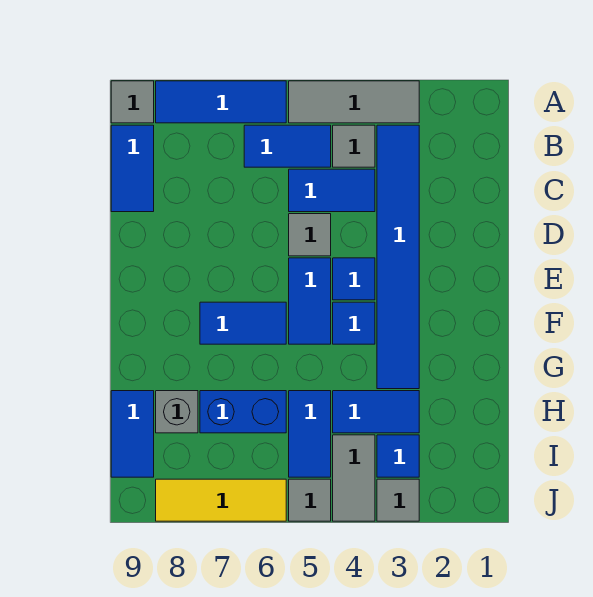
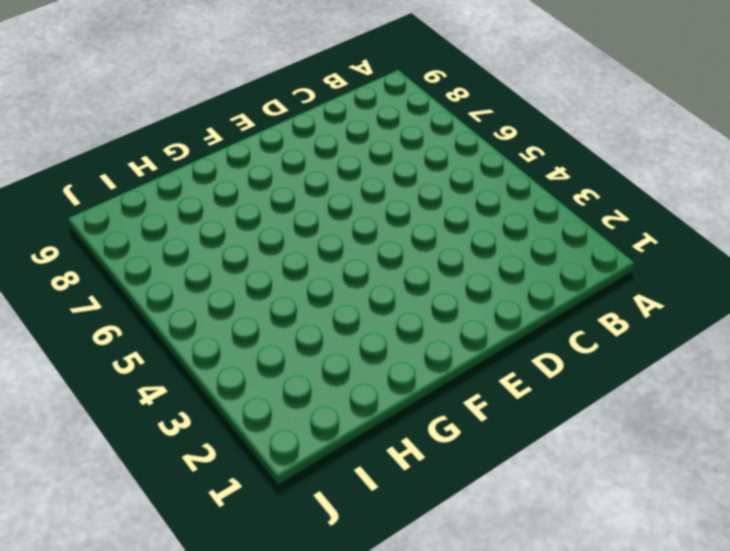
none -> grey tile A3:A5 level 1
none -> blue tile A6:A8 level 1
none -> grey tile A9 level 1

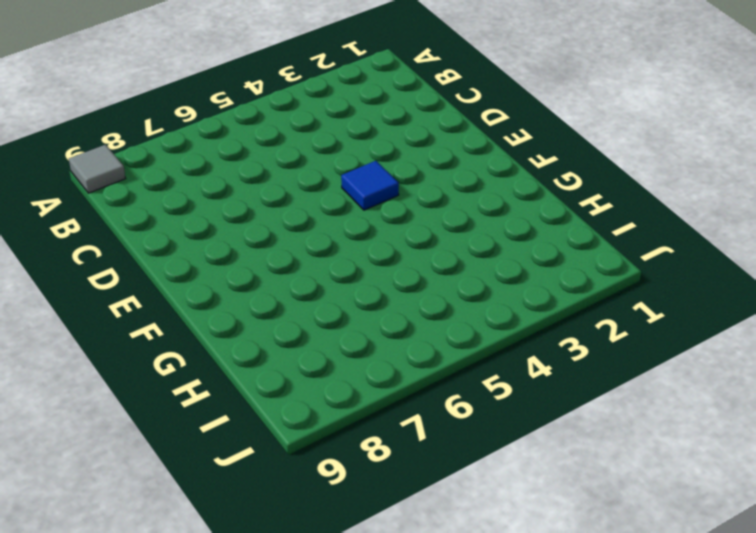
none -> grey tile A3:A5 level 1
none -> blue tile A6:A8 level 1
none -> blue tile B3:G3 level 1

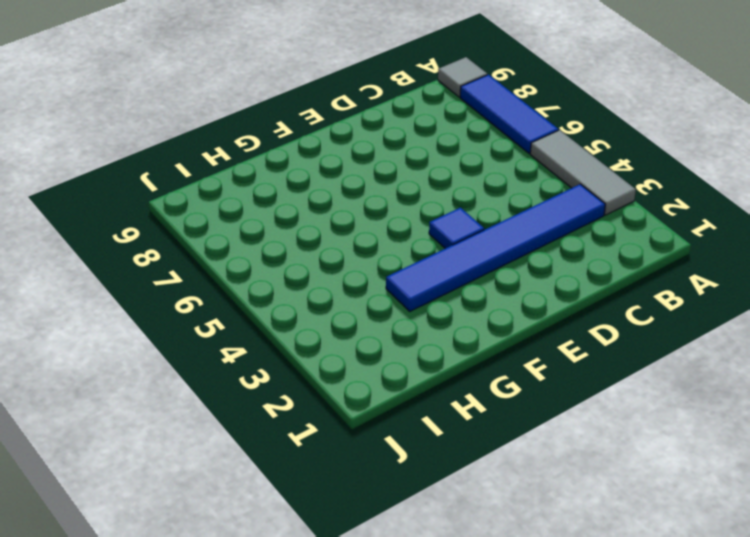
none -> grey tile B4 level 1
none -> blue tile B5:B6 level 1
none -> blue tile B9:C9 level 1

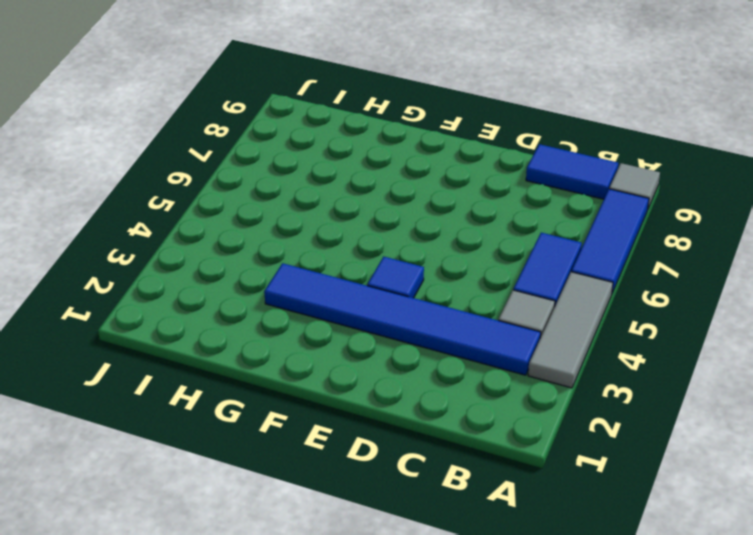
none -> blue tile C4:C5 level 1
none -> grey tile D5 level 1
none -> blue tile E5:F5 level 1

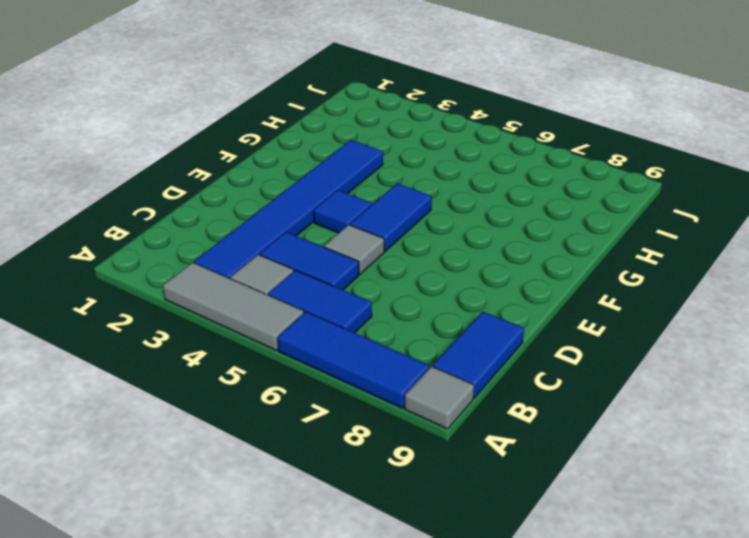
none -> blue tile F4 level 1
none -> blue tile F6:F7 level 1
none -> blue tile H3:H4 level 1

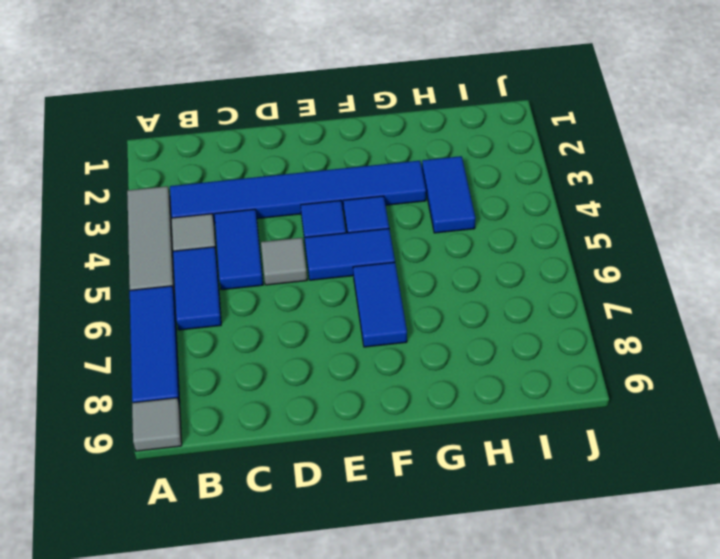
none -> blue tile B9:C9 level 1
none -> blue tile H5:I5 level 1
none -> blue brick H6:H7 level 1

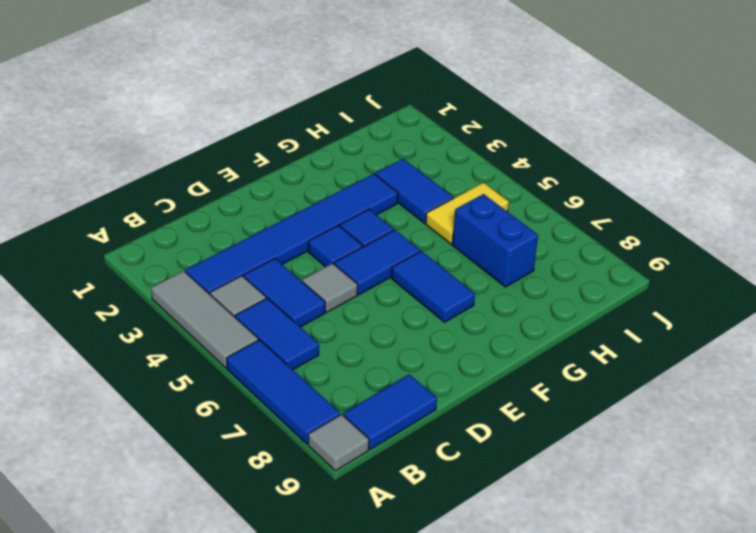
yellow tile H5:I5 level 1 -> blue tile H5:I5 level 1
none -> grey brick H8 level 1
none -> blue tile H9:I9 level 1
none -> blue tile I3 level 1

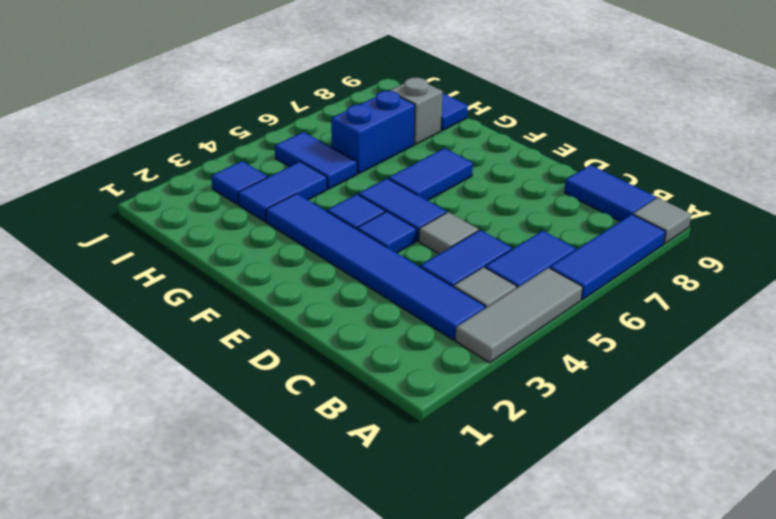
none -> grey tile I4:J4 level 1
none -> grey tile J3 level 1
none -> grey tile J5 level 1

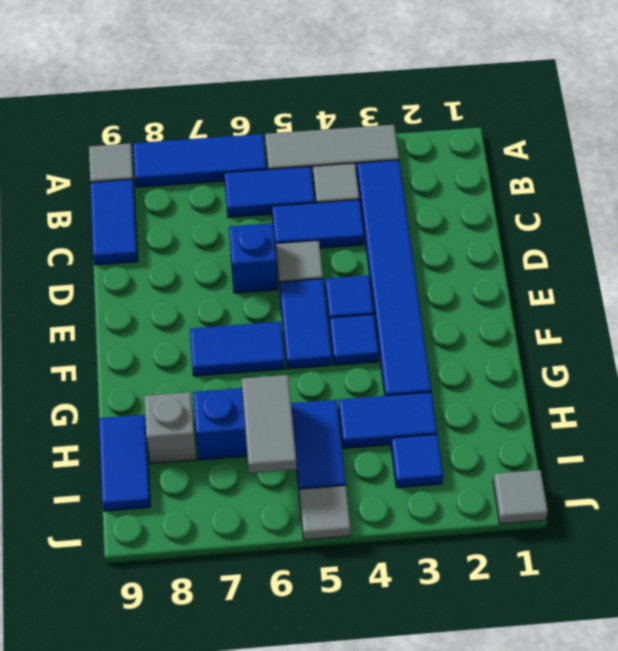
blue brick D6 level 1 -> none
grey tile H6:I6 level 2 -> grey tile I4:J4 level 1
grey tile J1 level 1 -> grey tile J3 level 1
none -> yellow tile J6:J8 level 1

